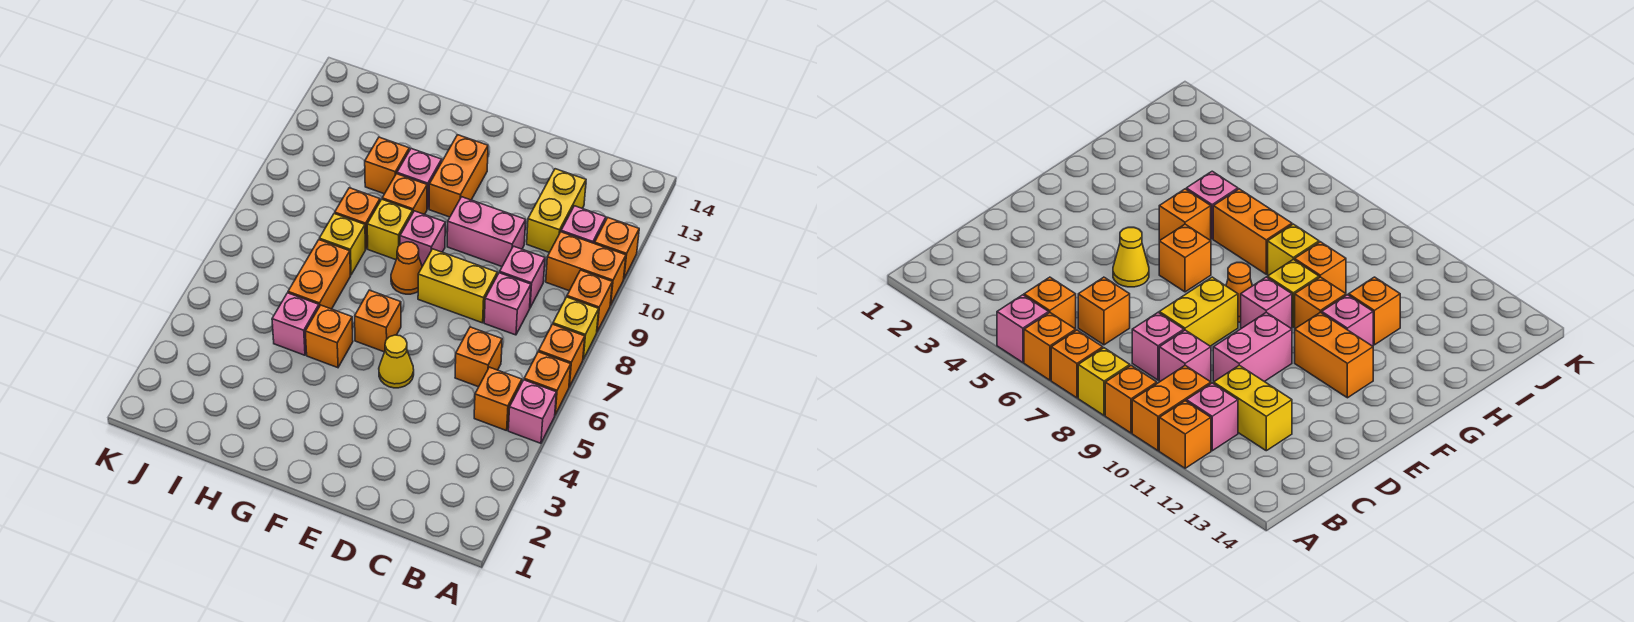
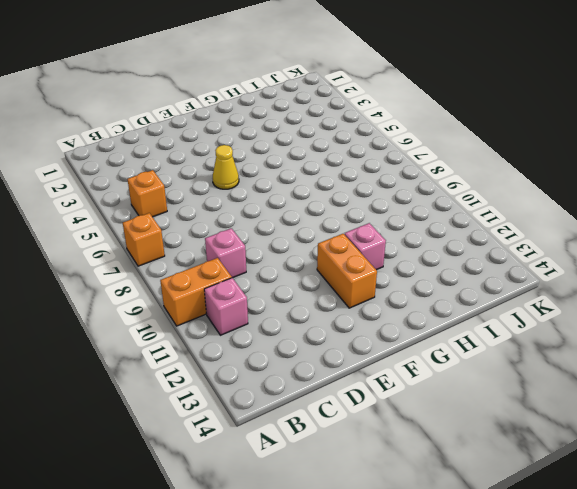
none -> pink brick A5 level 1
none -> orange brick A6 level 1
none -> yellow brick A8 level 1

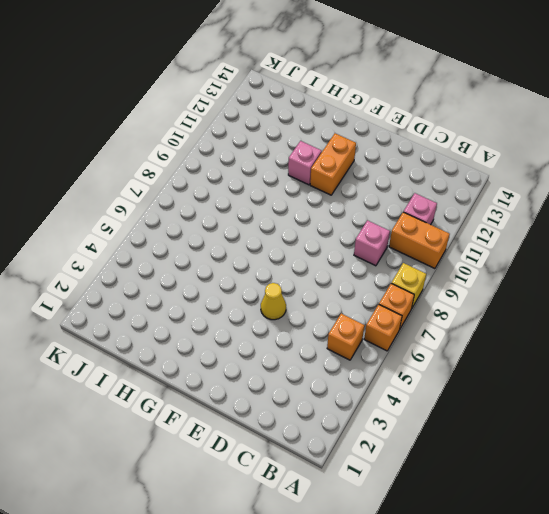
none -> pink brick A5 level 1
none -> orange brick A9 level 1
none -> orange brick A11 level 1

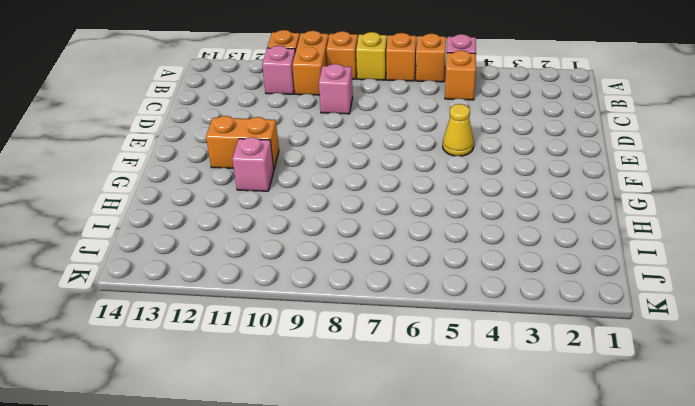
none -> orange brick C6 level 1
none -> pink brick C8 level 1
none -> yellow brick C11:C12 level 1

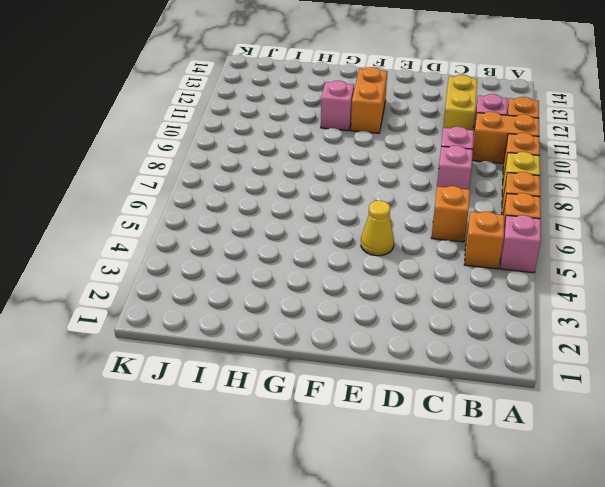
none -> yellow brick D8:E8 level 1
none -> pink brick D10:E10 level 1
none -> orange brick F6 level 1

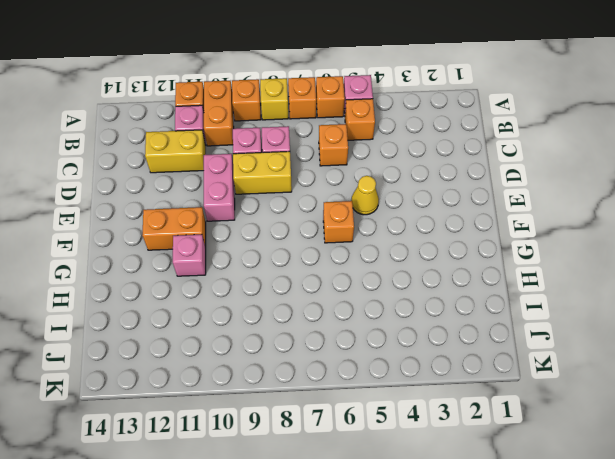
yellow brick D8:D9 level 1 -> yellow brick D8:E8 level 1
none -> orange cone F8 level 1
none -> pink brick F9 level 1
none -> orange brick G5 level 1

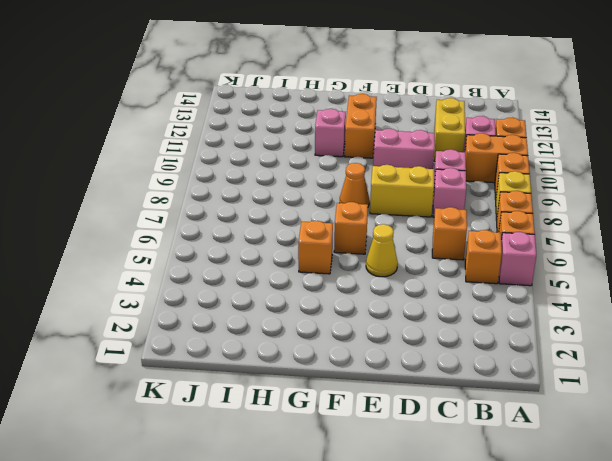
none -> pink brick F9 level 1
none -> yellow brick G9 level 1
none -> orange brick G10 level 1

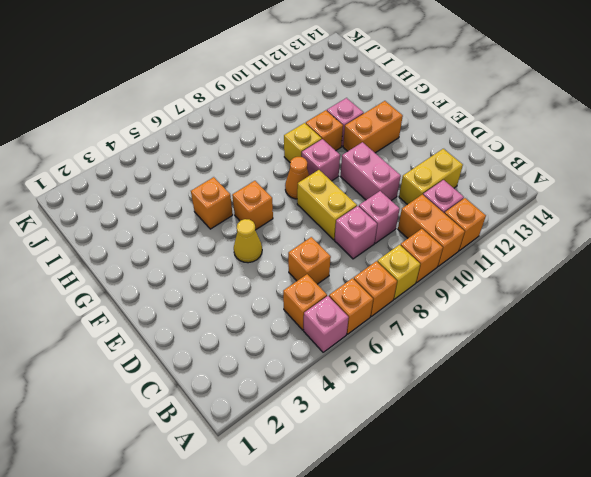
none -> pink brick H5 level 1
none -> orange brick H6:H7 level 1
none -> yellow brick H8 level 1

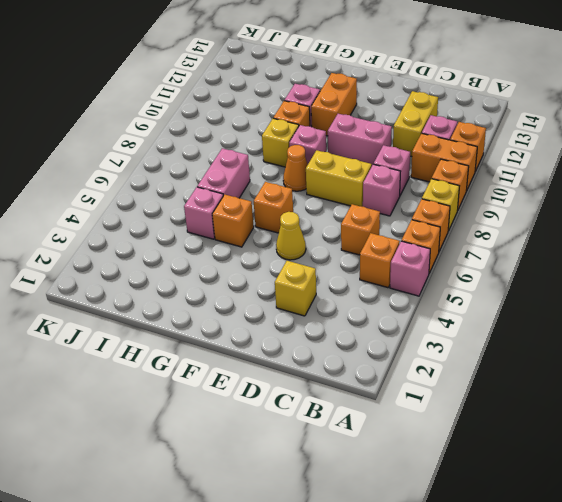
yellow brick D3 level 1 -> yellow brick H8 level 1
pink brick H6:H7 level 1 -> orange brick H6:H7 level 1
none -> orange brick H9 level 1
none -> orange brick H11 level 1

